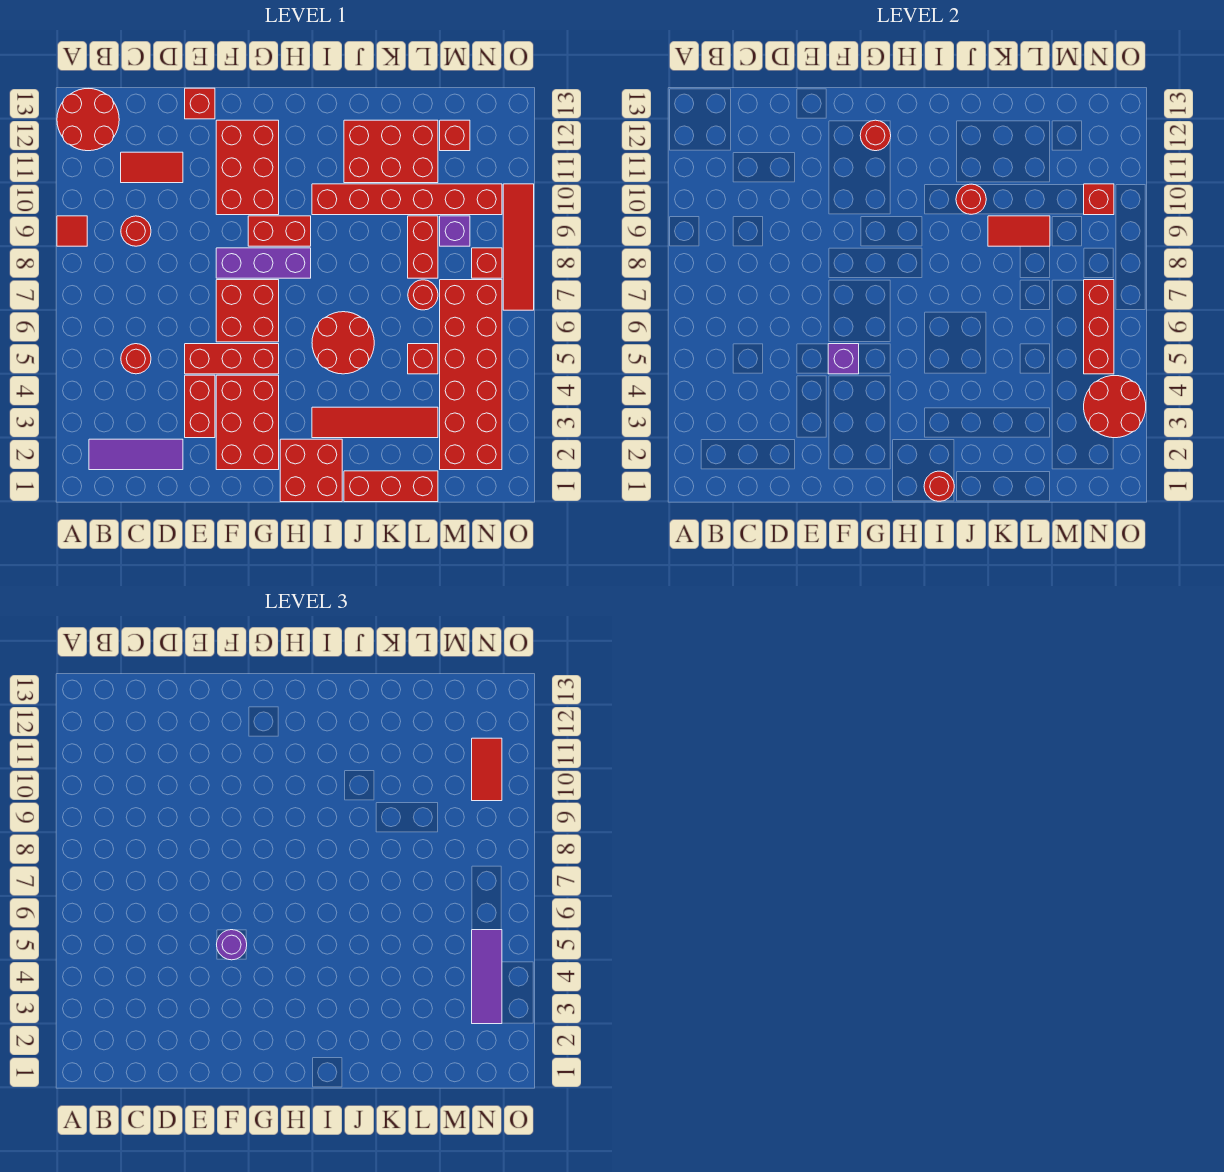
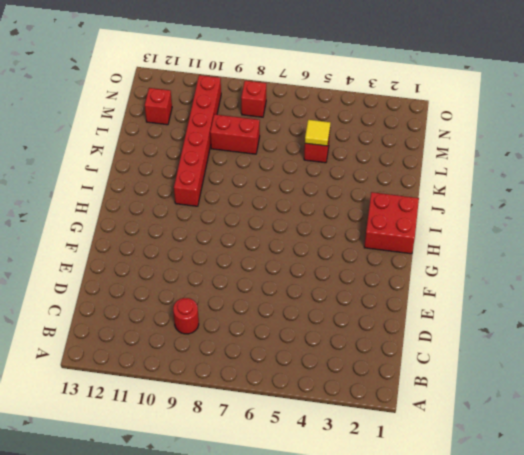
yellow tile L5 level 2 -> none
none -> red tile A9 level 1
none -> red round brick A12:B13 level 1
none -> purple tile B2:D2 level 1
none -> red round brick C5 level 1

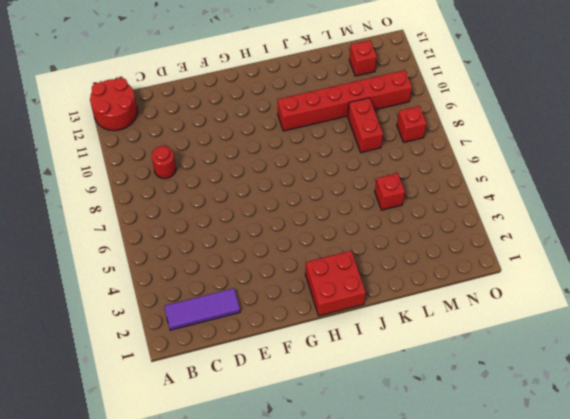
none -> red tile A9 level 1
none -> red round brick C5 level 1
none -> red tile C11:D11 level 1
none -> red brick E3:E4 level 1

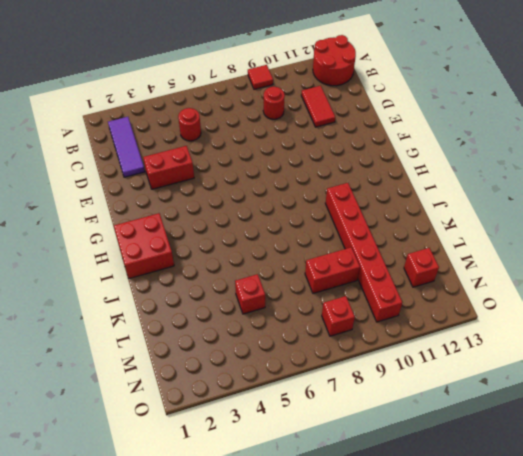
none -> red brick E5:G5 level 1
none -> red brick E13 level 1
none -> red brick F2:G4 level 1
none -> red brick F6:G7 level 1

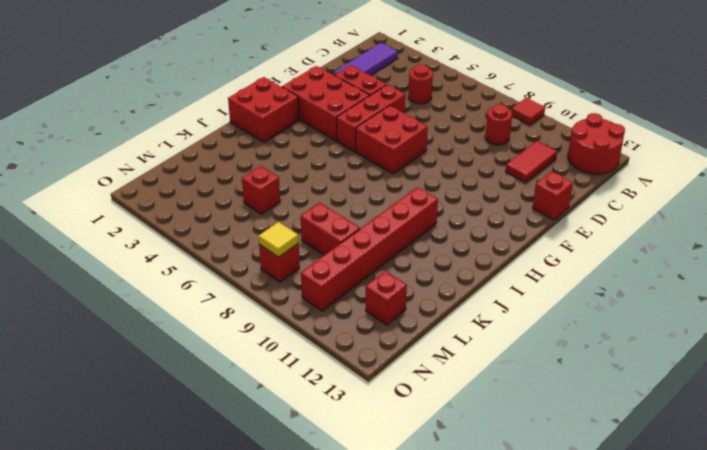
yellow tile N8 level 2 -> none
none -> purple brick F8:H8 level 1
none -> red brick F10:G12 level 1
none -> red brick G9:H9 level 1
none -> red tile I3:L3 level 1

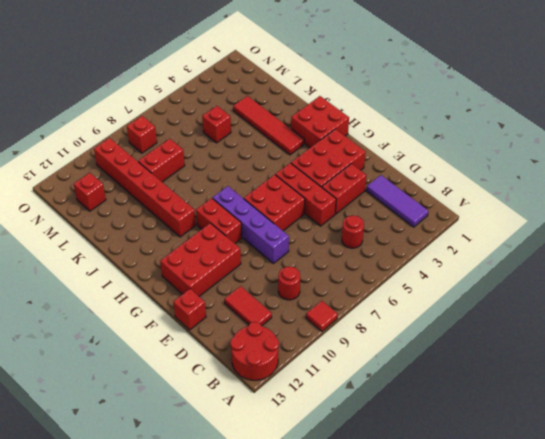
purple brick E8:H8 level 1 -> purple brick F8:H8 level 1
none -> red round brick I5:J6 level 1
none -> red brick J1:L1 level 1
none -> red brick J11:L12 level 1
none -> red round brick L7 level 1

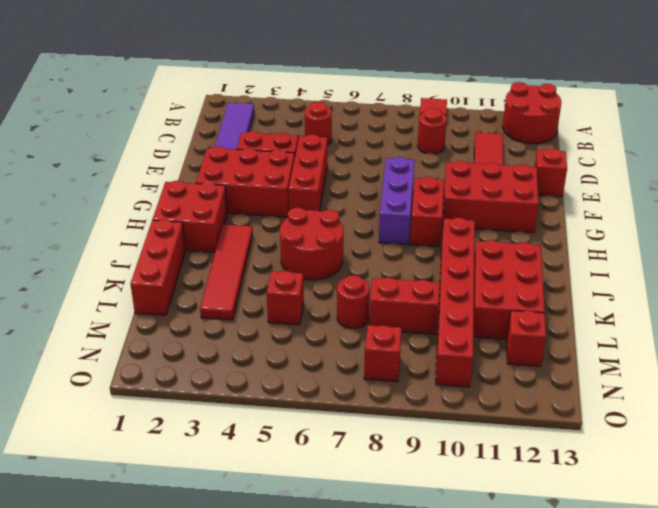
none -> red brick F6:G7 level 1
none -> red brick M2:N7 level 1
none -> purple brick M9 level 1
none -> red tile O7:O10 level 1

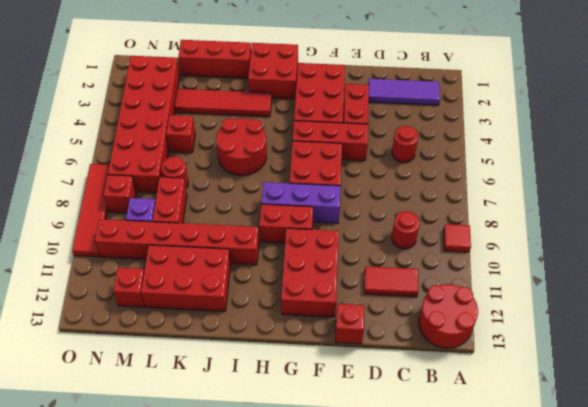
none -> purple brick F5 level 2
none -> red round brick G12 level 2
none -> red round brick I1 level 2
none -> red round brick J10 level 2

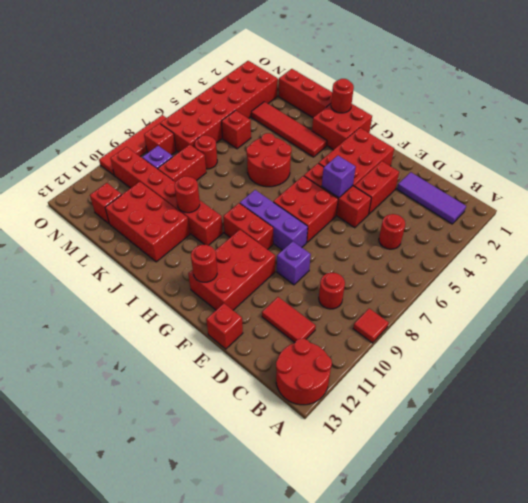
purple brick E9 level 1 -> none
none -> red tile K9:L9 level 2
none -> red round brick N3:O4 level 2
none -> red brick N5:N7 level 2
none -> red brick N10 level 2

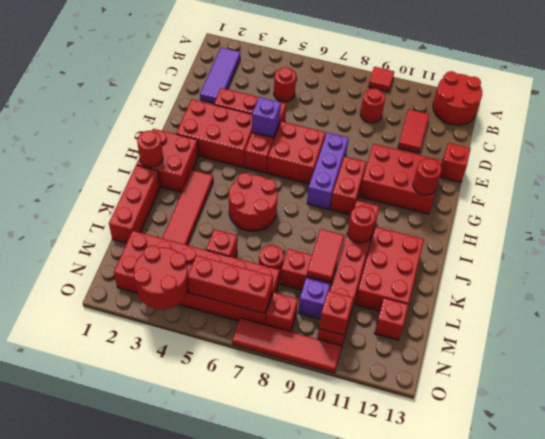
none -> purple round brick F5 level 3
none -> purple tile N3:N5 level 3
none -> red tile N10:N11 level 3

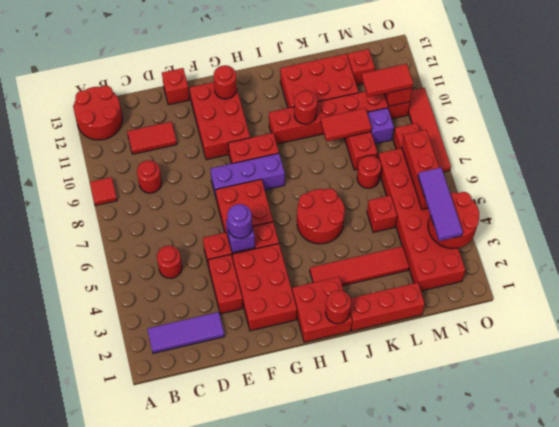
red tile M10:N10 level 3 -> red tile N10:N11 level 3

